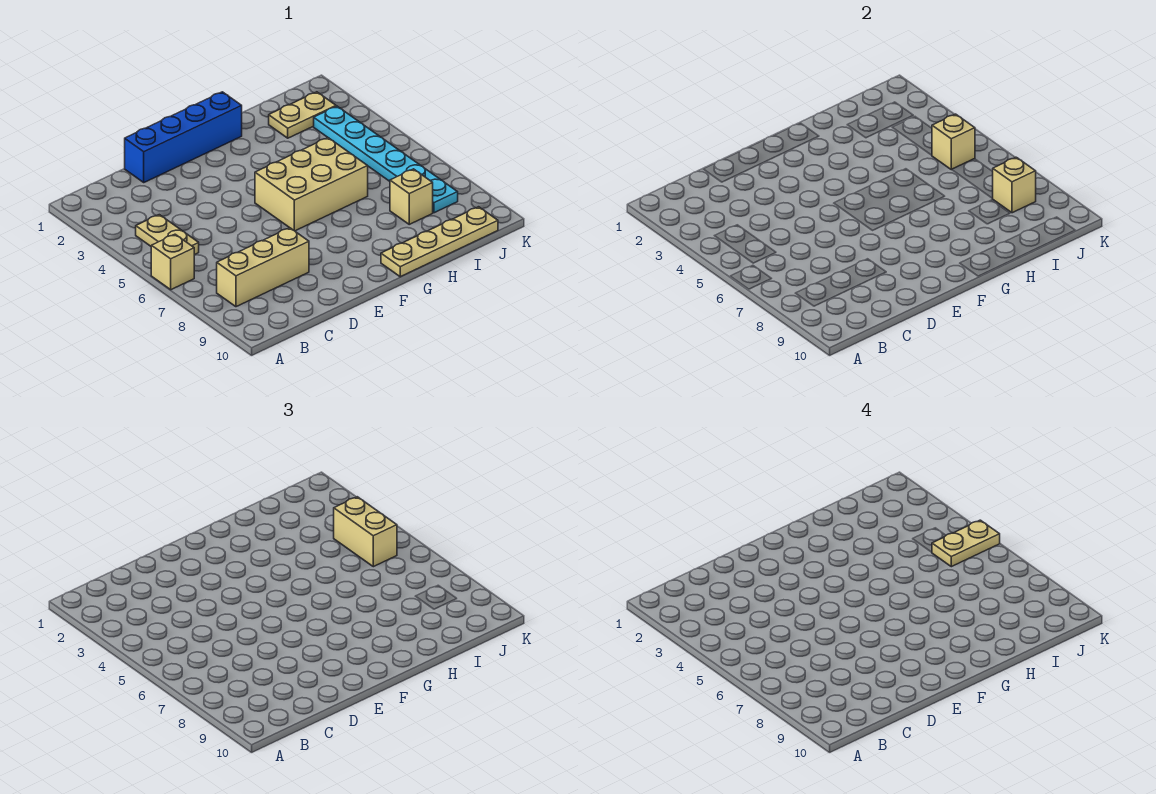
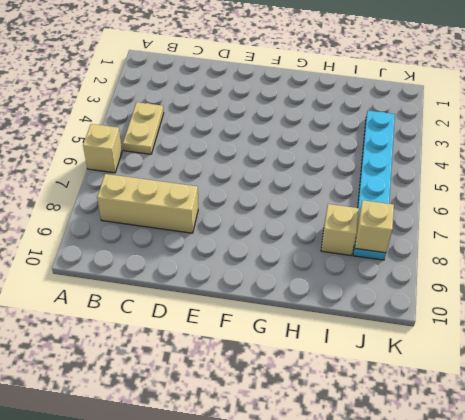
none -> blue brick D1:G1 level 1
none -> tan brick F5:H6 level 1
none -> tan plate G10:J10 level 1

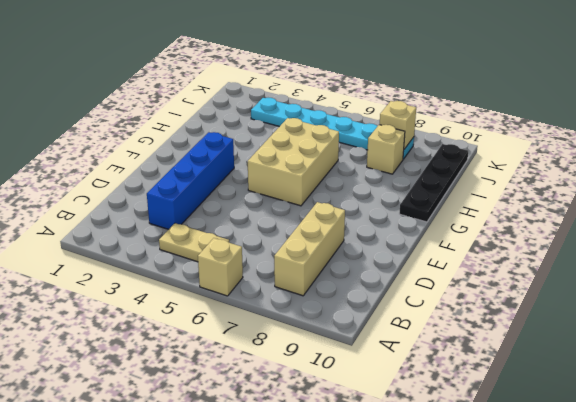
blue brick C3:F3 level 1 -> blue brick D1:G1 level 1
black plate G10:J10 level 1 -> tan plate G10:J10 level 1
none -> tan plate I2:J2 level 1
none -> tan brick J5 level 2
none -> tan brick J4:J5 level 3

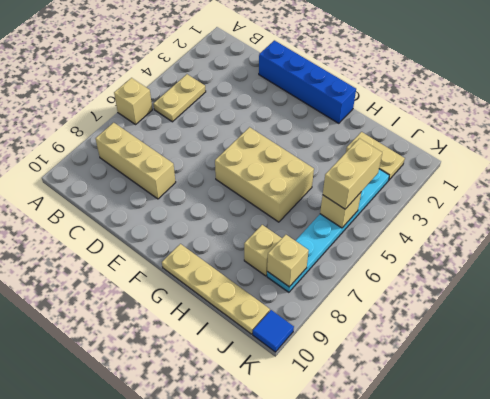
blue tile K10 level 1 -> none
none -> tan plate J5:K5 level 4

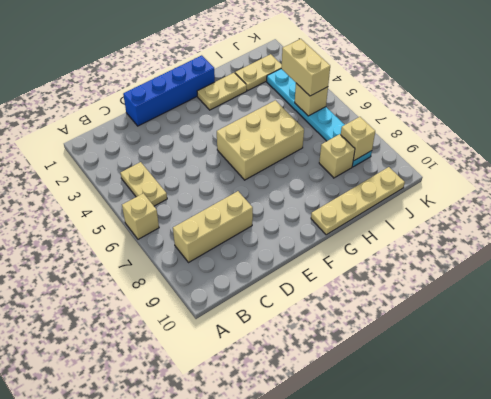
tan plate G2:H2 level 1 -> tan plate J5:K5 level 4

